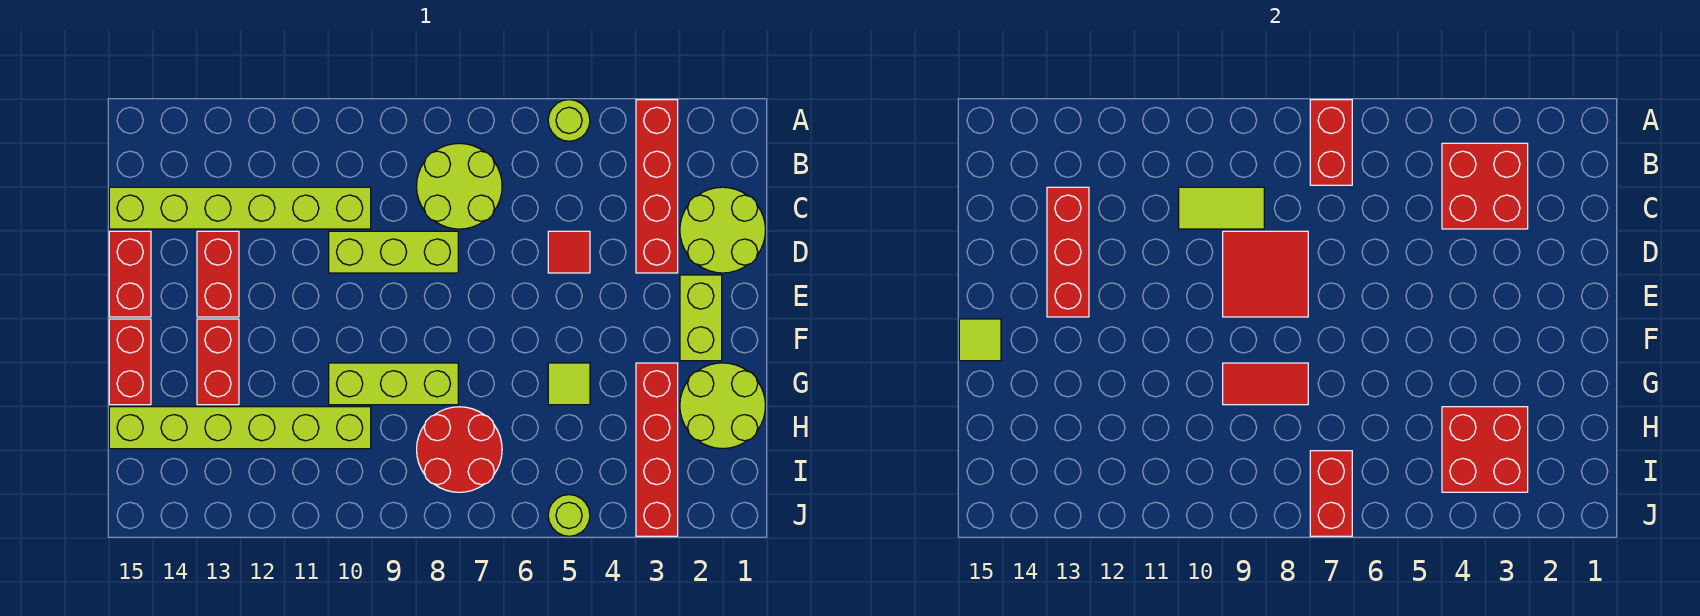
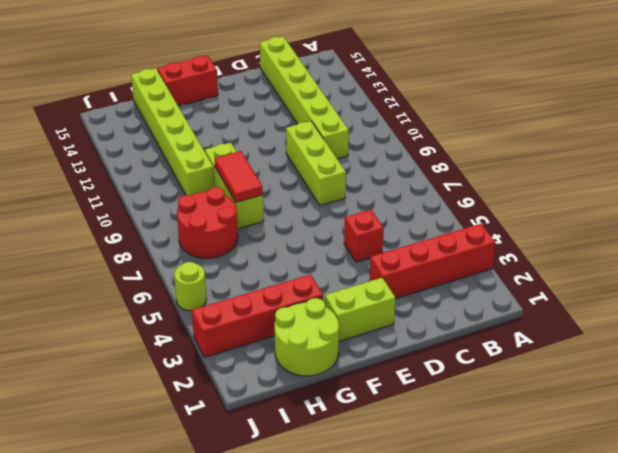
red brick D5 level 1 -> red tile D5 level 1
none -> lime round brick A5 level 1
none -> lime round brick B7:C8 level 1
none -> lime round brick C1:D2 level 1

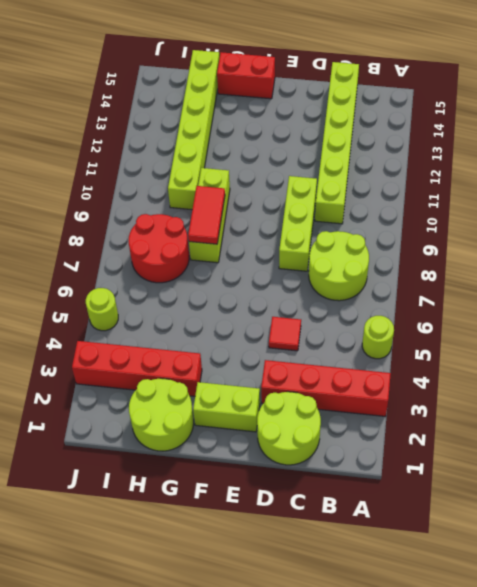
none -> red brick D13:E13 level 1
none -> red brick D15:E15 level 1
none -> red brick F13:G13 level 1

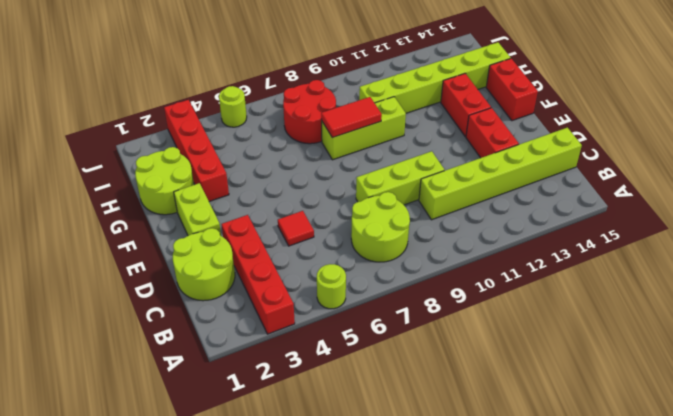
none -> red brick D15:E15 level 1
none -> lime tile G5 level 1
none -> red brick A7:B7 level 2

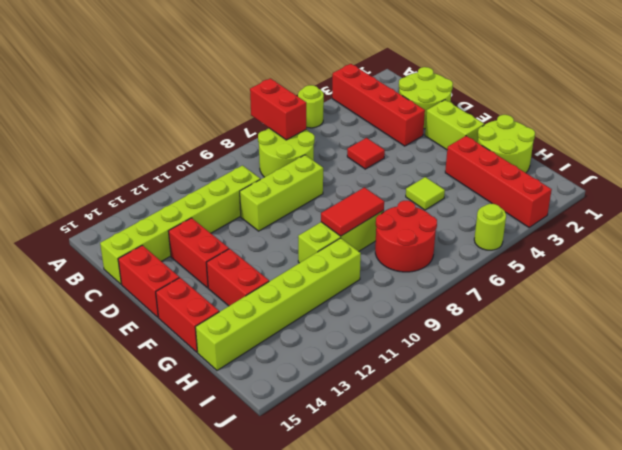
none -> red brick B3:C4 level 2
none -> lime tile C9:C10 level 2
none -> red brick C13:E13 level 2

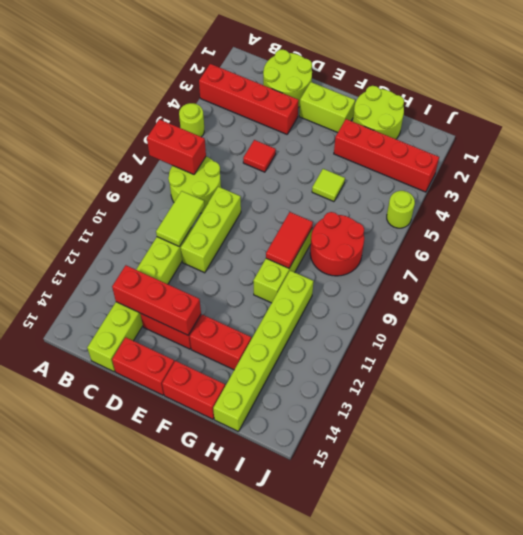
none -> red brick B3:C4 level 2
none -> red tile D8:E9 level 2
none -> lime tile F15 level 2

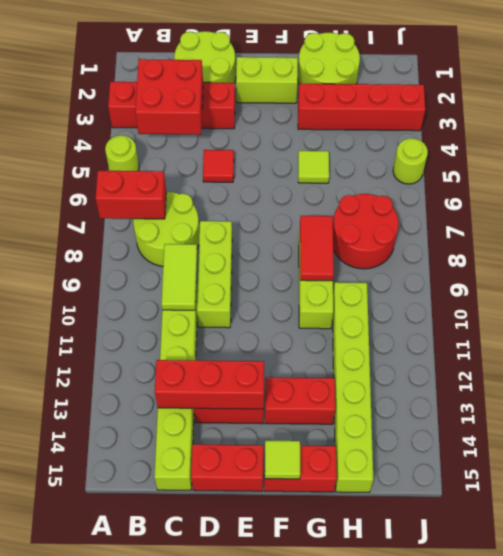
none -> red tile D8:E9 level 2
none -> red brick H3:I4 level 2
none -> red brick I7:J7 level 2

